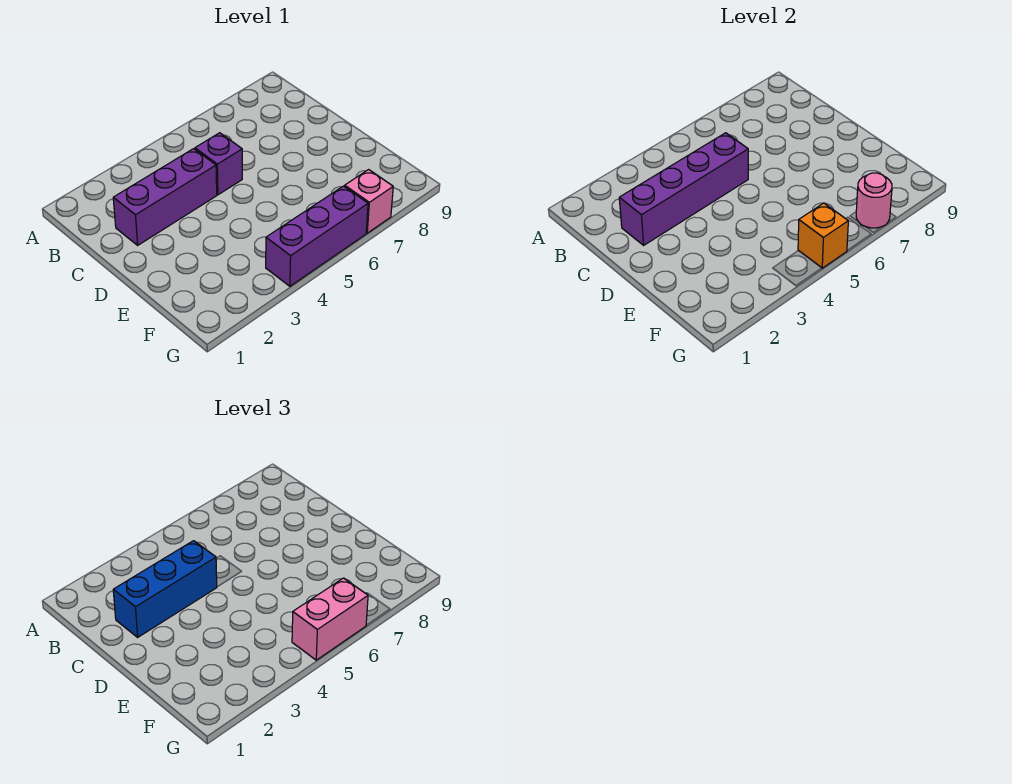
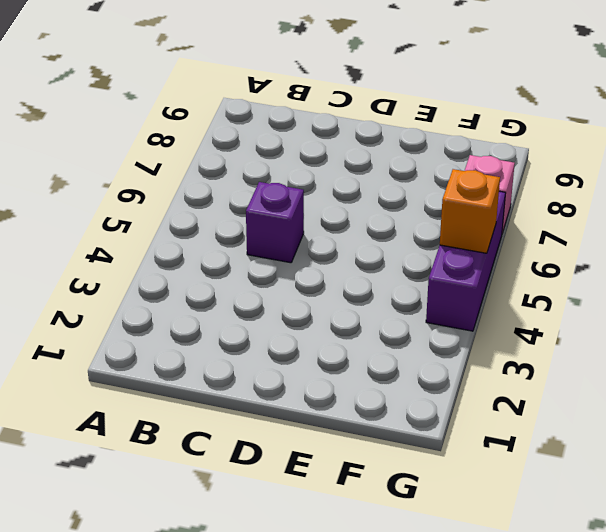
none -> purple brick C2:C4 level 1
none -> purple brick C2:C5 level 2

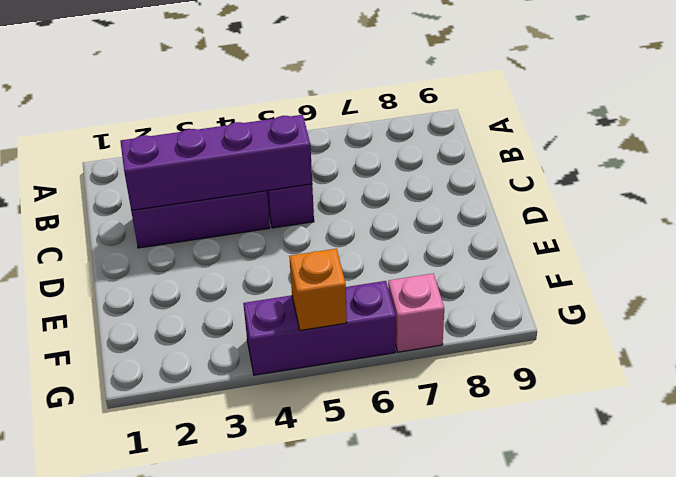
none -> pink round brick G7 level 2
none -> blue brick C2:C4 level 3

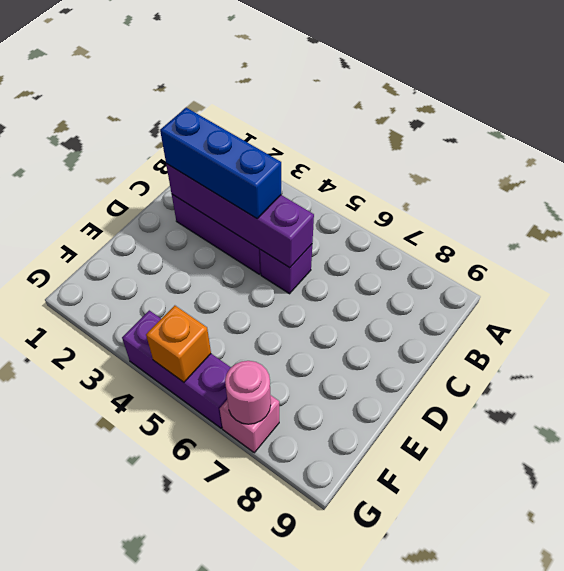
none -> pink brick G5:G6 level 3

